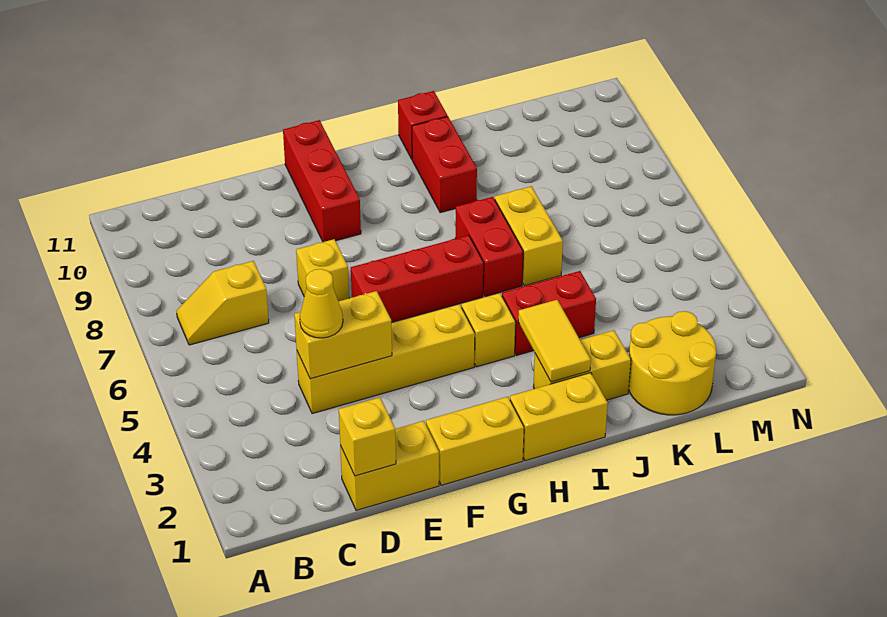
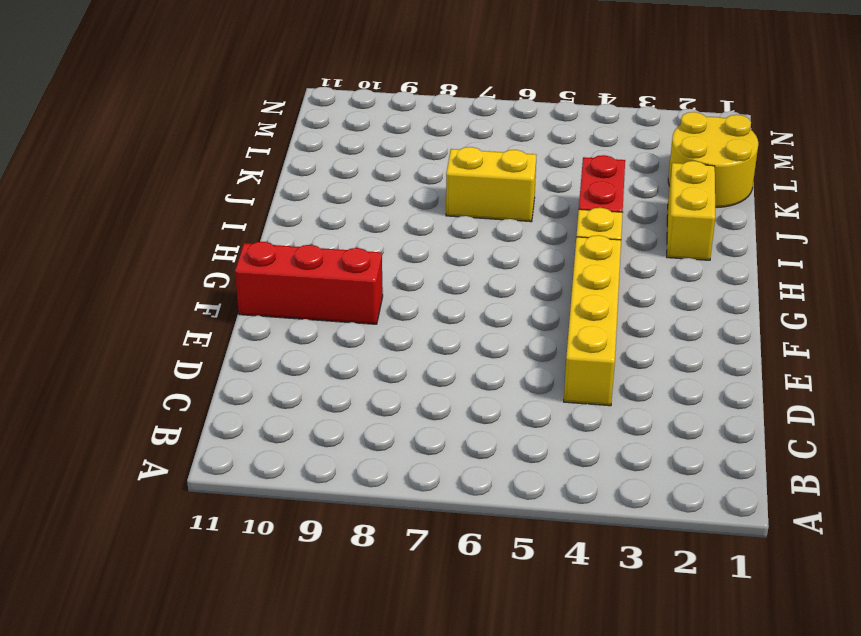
none -> yellow slope B7:C7 level 1 top C
none -> yellow brick D1:E1 level 1
none -> yellow brick E7 level 1

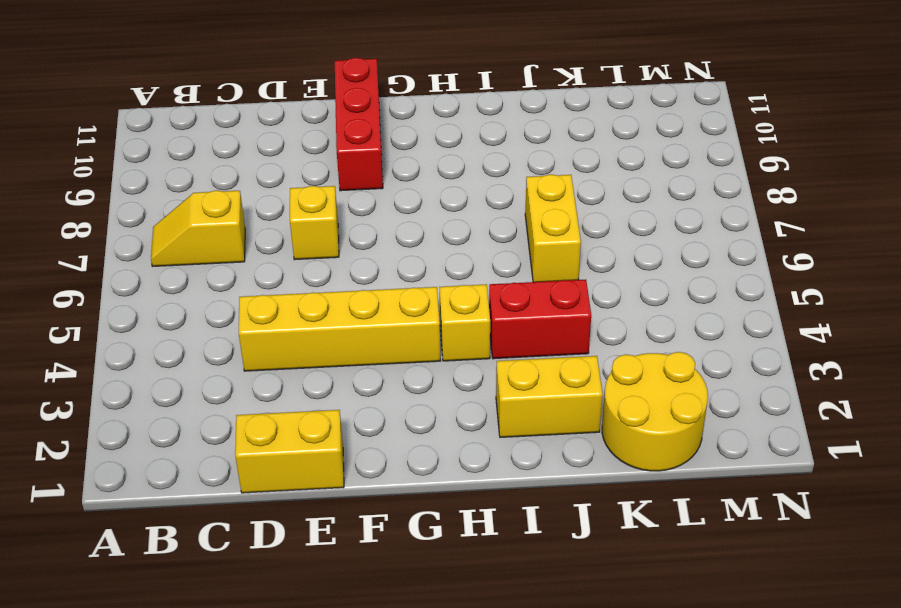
none -> yellow brick F1:G1 level 1
none -> red brick F6:H6 level 1
none -> yellow brick H1:I1 level 1

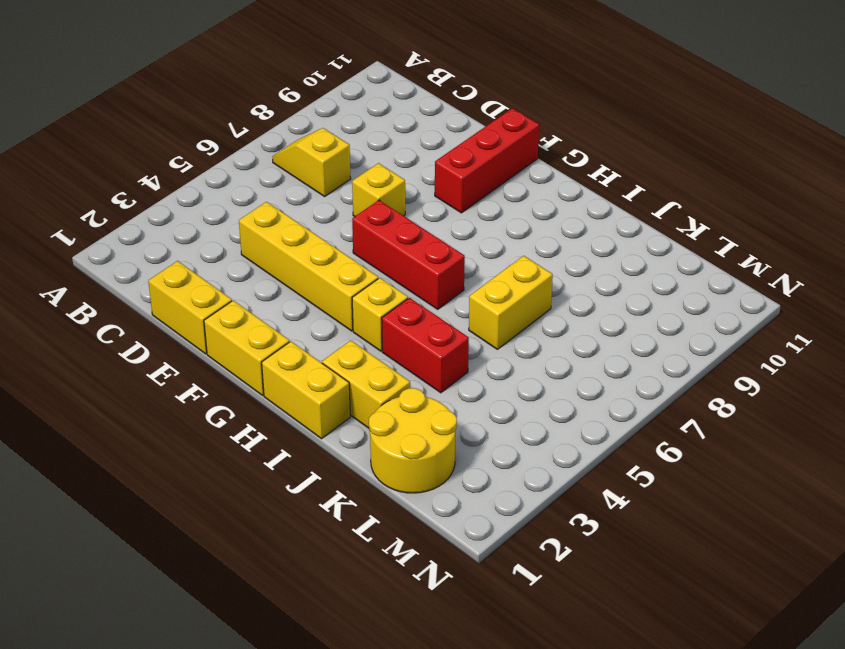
none -> red brick I6:I7 level 1
none -> red brick I9:I10 level 1
none -> red brick I11 level 1

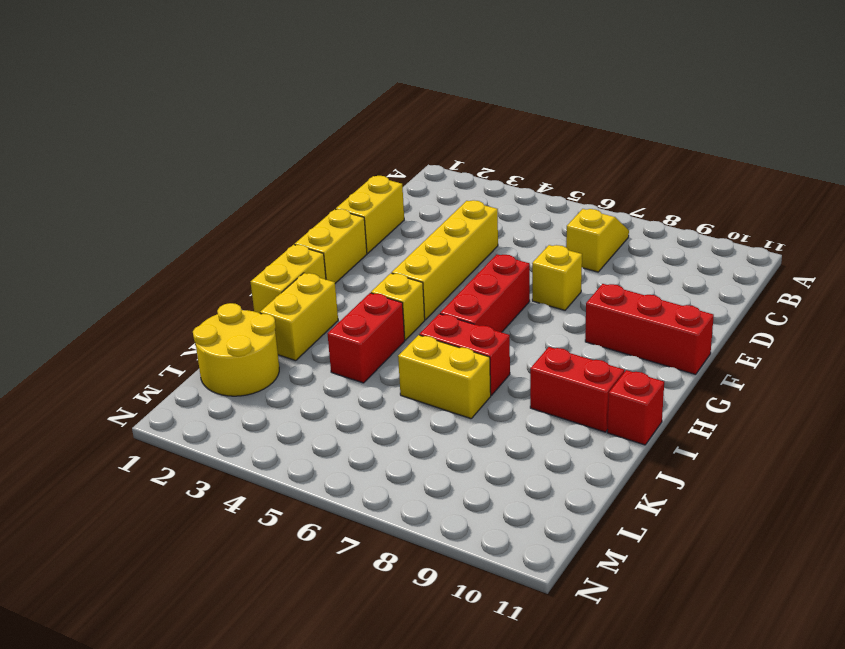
none -> yellow brick D1 level 2
none -> yellow brick D4:E4 level 2
none -> yellow tile I2:I3 level 2

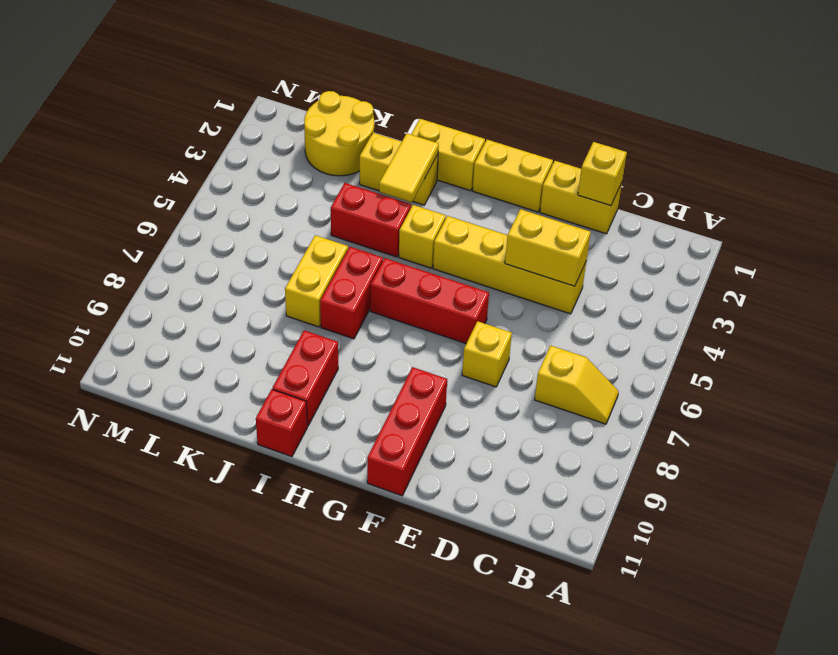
none -> yellow cone D4 level 3

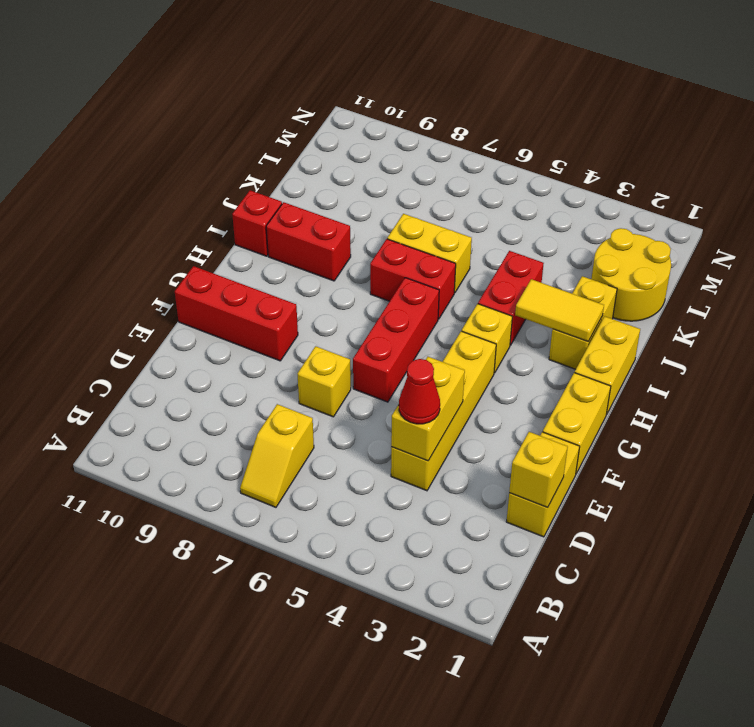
red cone D4 level 3 -> yellow cone D4 level 3

